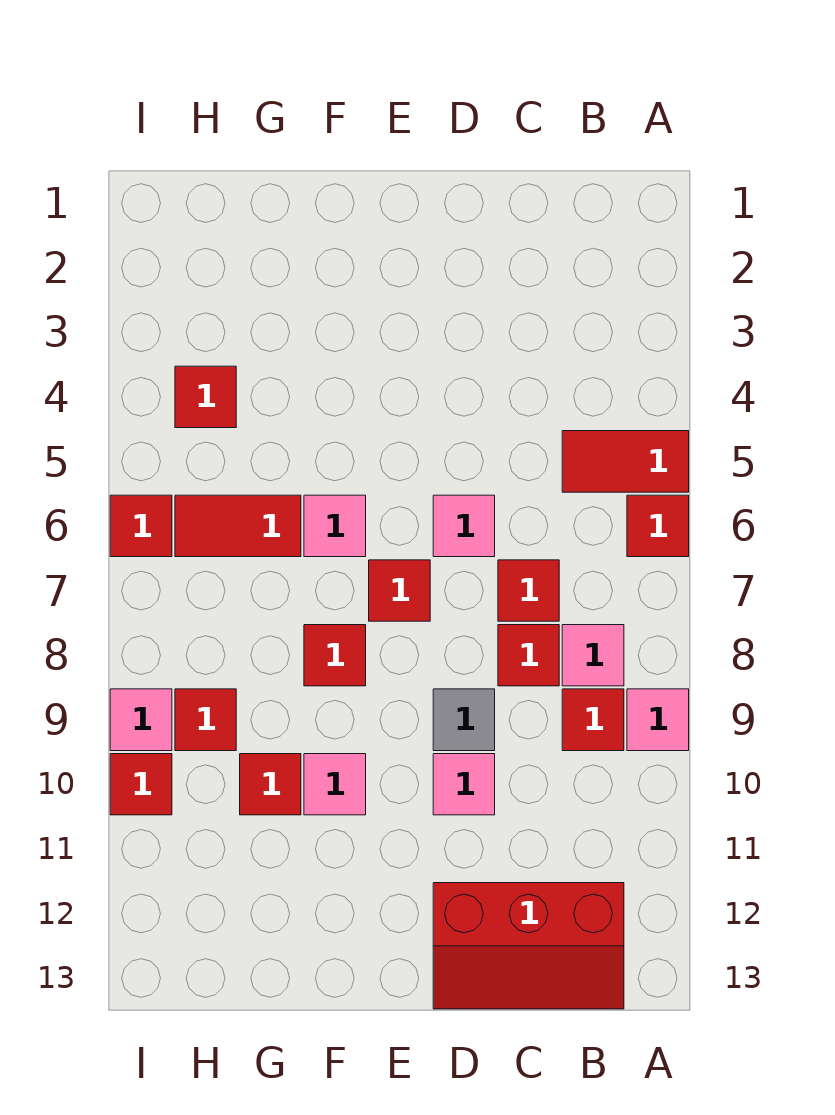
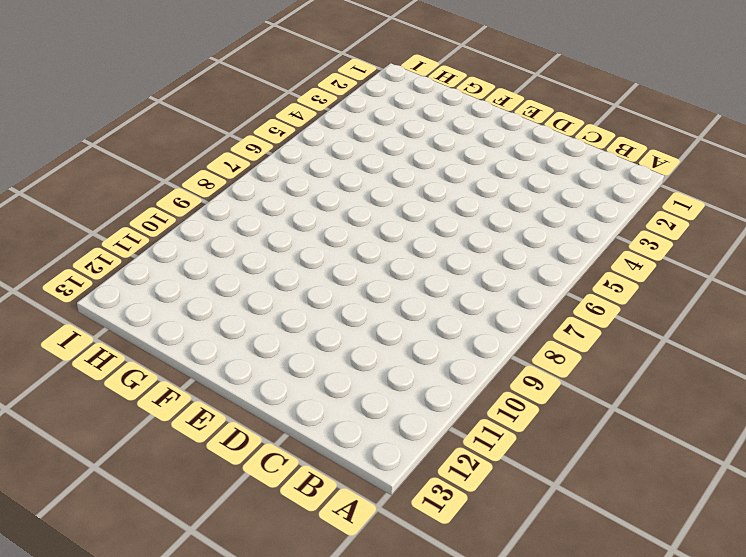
none -> red tile A5:B5 level 1
none -> red tile A6 level 1
none -> pink tile A9 level 1

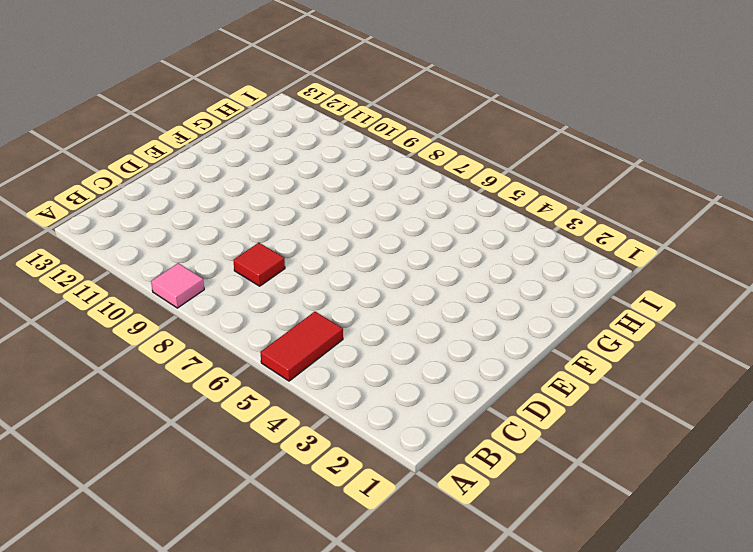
none -> red tile A6 level 1
none -> pink tile B8 level 1
none -> red tile B9 level 1

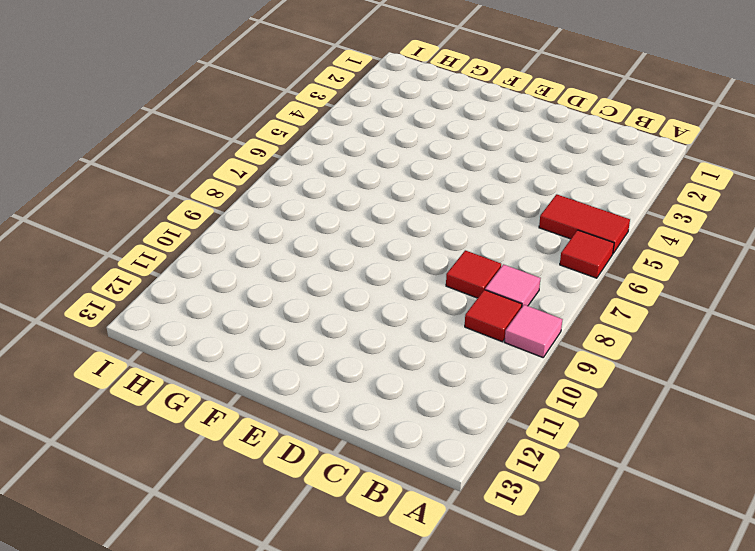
none -> red slope B12:D13 level 1 top 12
none -> red tile C7 level 1
none -> pink tile D6 level 1

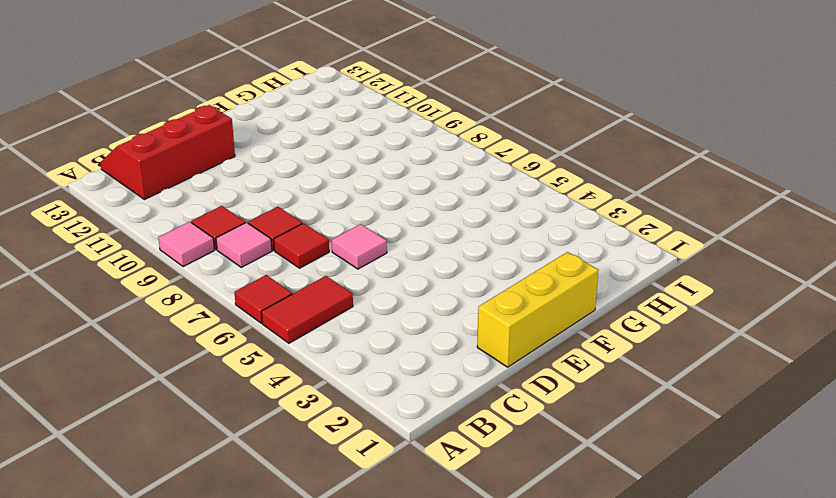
yellow brick D1:F1 level 1 -> none
none -> grey tile D9 level 1
none -> pink tile D10 level 1
none -> red tile E7 level 1

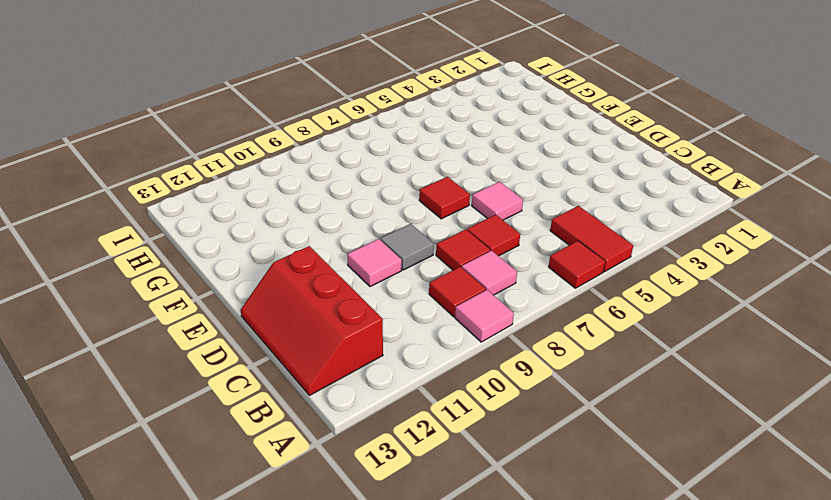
none -> pink tile F6 level 1
none -> red tile F8 level 1
none -> pink tile F10 level 1

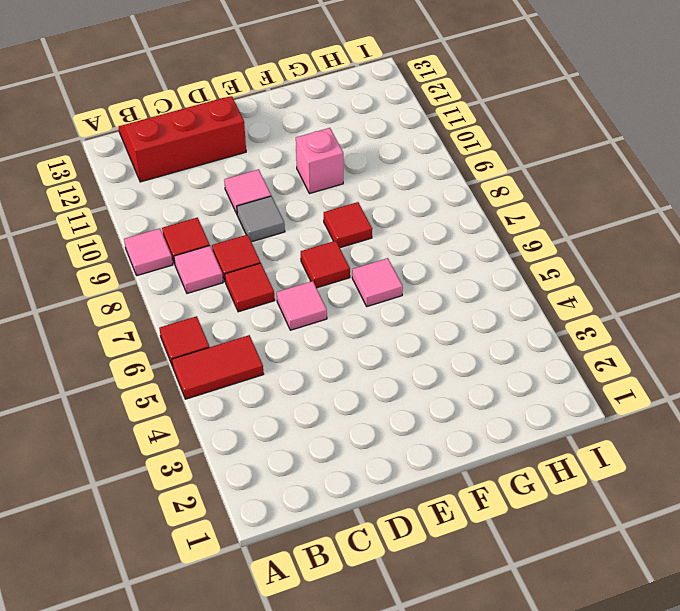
pink brick F10 level 1 -> pink tile F10 level 1
none -> red tile G6:H6 level 1
none -> red tile G10 level 1
none -> red tile H4 level 1

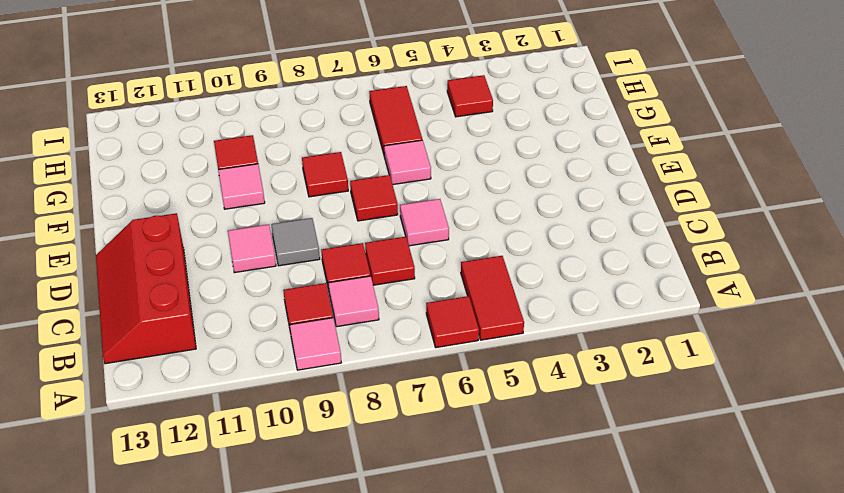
none -> red tile H9 level 1
none -> red tile I6 level 1
none -> pink tile I9 level 1

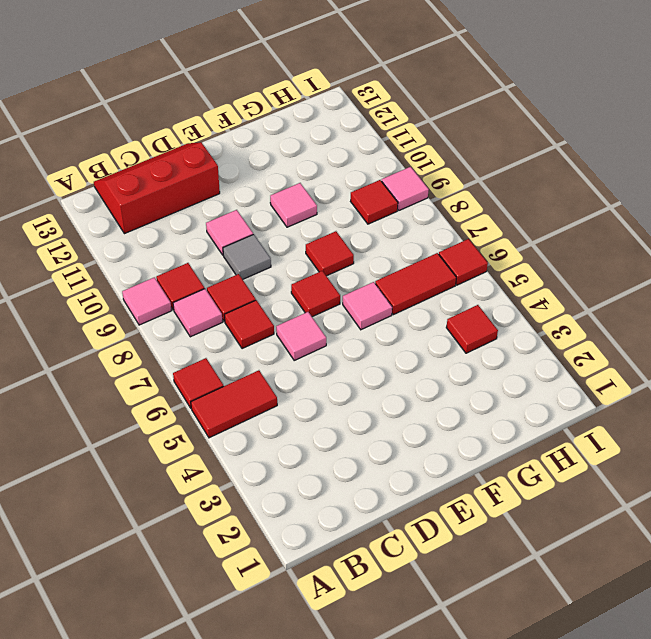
none -> red tile G10 level 1
none -> red tile I10 level 1

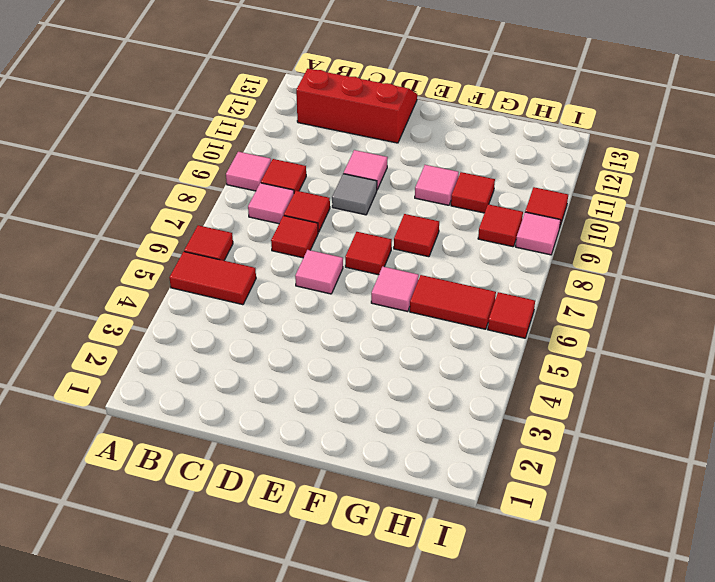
none -> red tile H4 level 1

